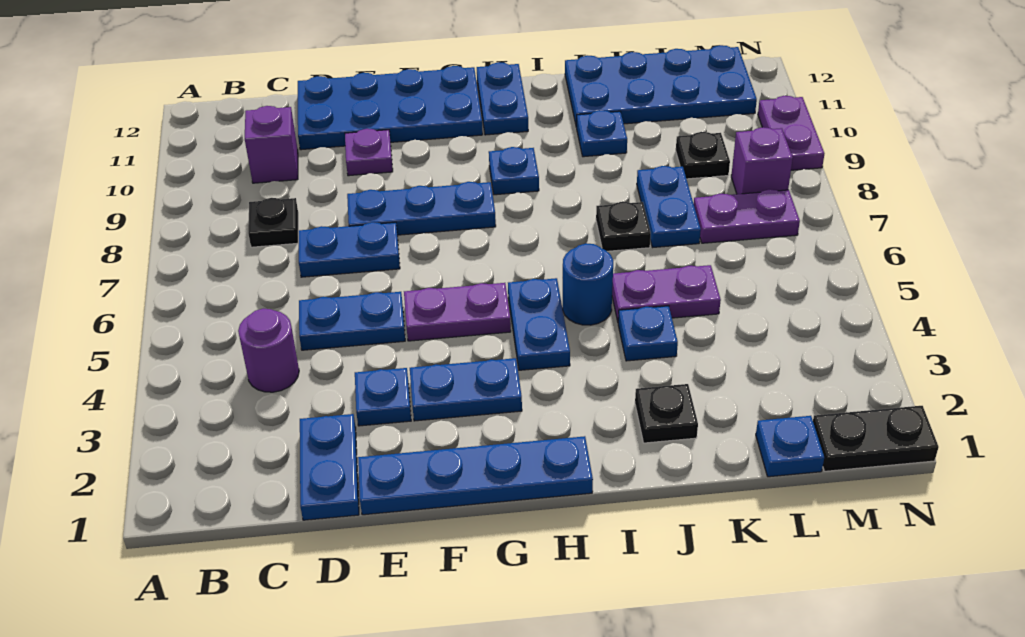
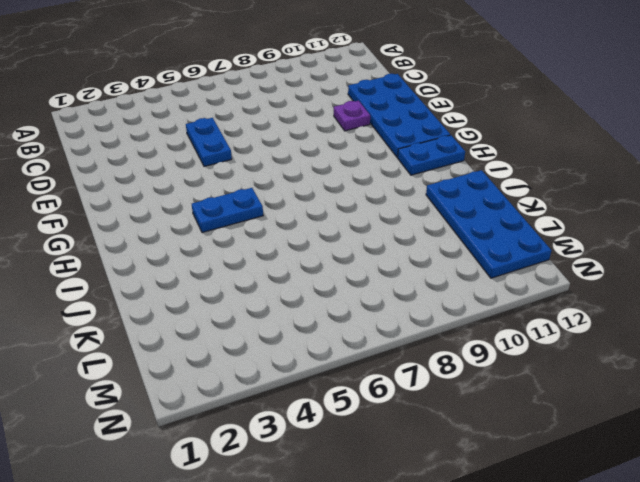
none -> purple round brick C4 level 1
none -> black plate C8 level 1
none -> purple brick C10 level 1
none -> blue plate D1:D2 level 1

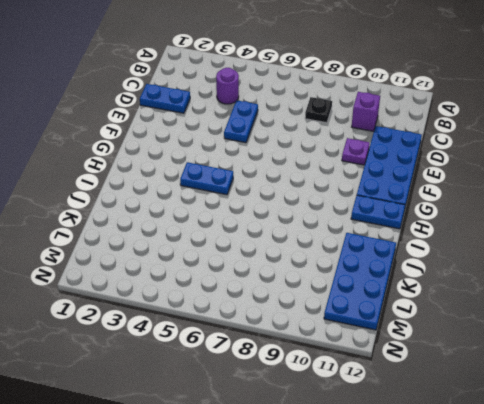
none -> blue plate D7:E7 level 1
none -> blue plate E1:H1 level 1
none -> blue plate E3 level 1
none -> blue plate E8:G8 level 1

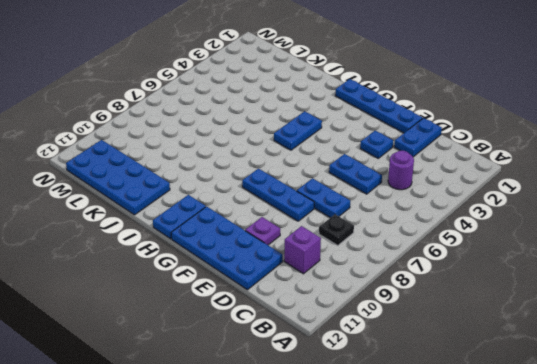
none -> blue plate F3:G3 level 1
none -> purple plate F5:G5 level 1
none -> blue plate H9 level 1
none -> blue round brick I5 level 1

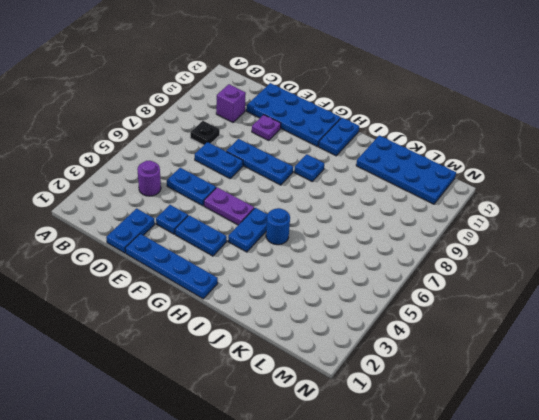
none -> black plate J2 level 1
none -> blue plate J4 level 1
none -> purple plate J5:K5 level 1
none -> black plate J7 level 1

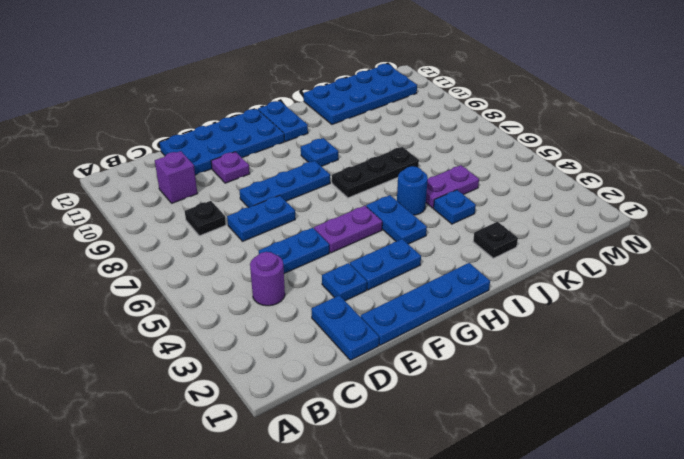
black plate H7:J7 level 1 -> black plate J7 level 1
none -> blue plate J10 level 1
none -> blue plate K7:K8 level 1
none -> blue plate L1 level 1
none -> purple plate L7:M7 level 1

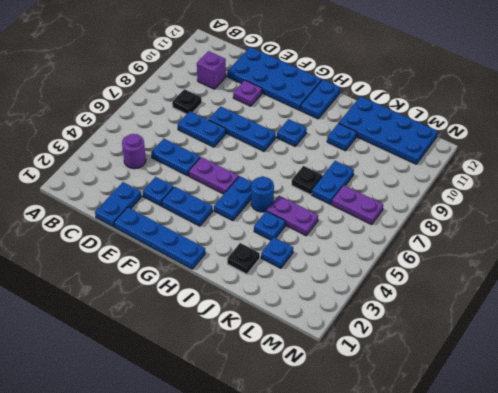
blue plate K3 level 1 -> blue plate L1 level 1
none -> black plate L9 level 1
none -> black plate M1:N1 level 1
none -> purple brick M8 level 1
none -> purple plate N9:N10 level 1

